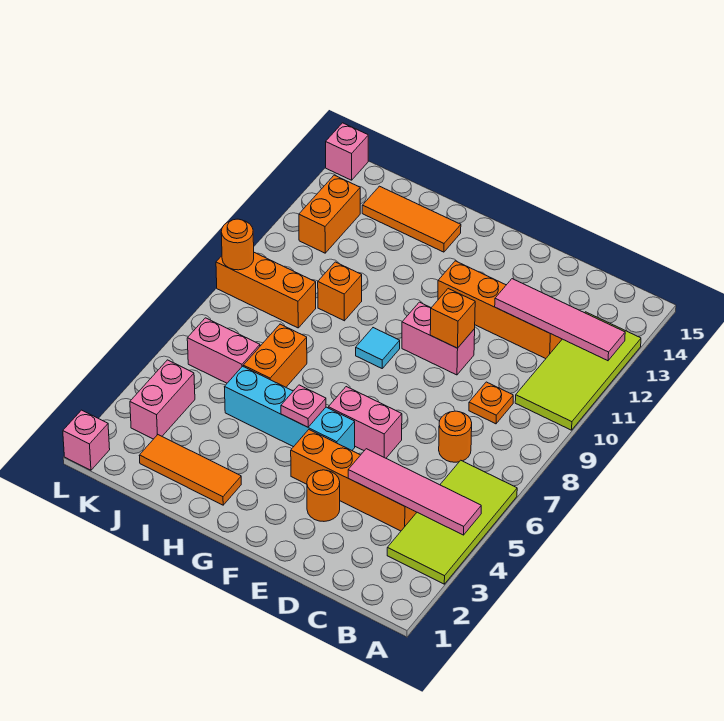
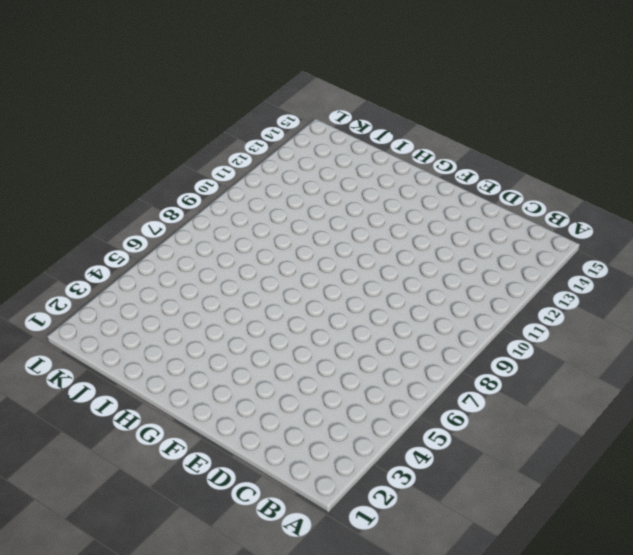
none -> lime tile A3:B6 level 1
none -> lime tile A10:B13 level 1
none -> orange brick C4:F4 level 1

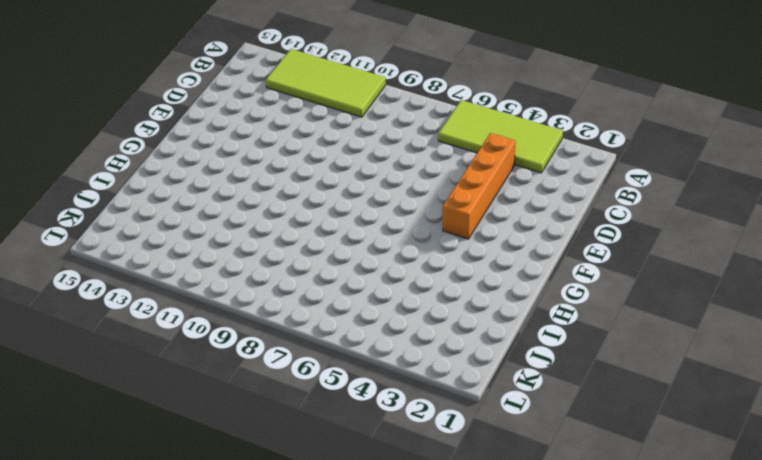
none -> orange round brick C7 level 1
none -> orange plate C9 level 1
none -> orange brick C12:F12 level 1

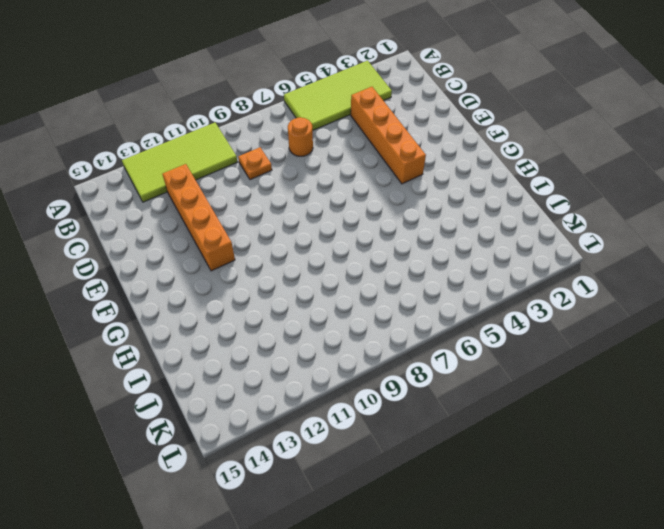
none -> orange round brick E3 level 1
none -> pink brick E6:F6 level 1
none -> pink brick E10:F10 level 1

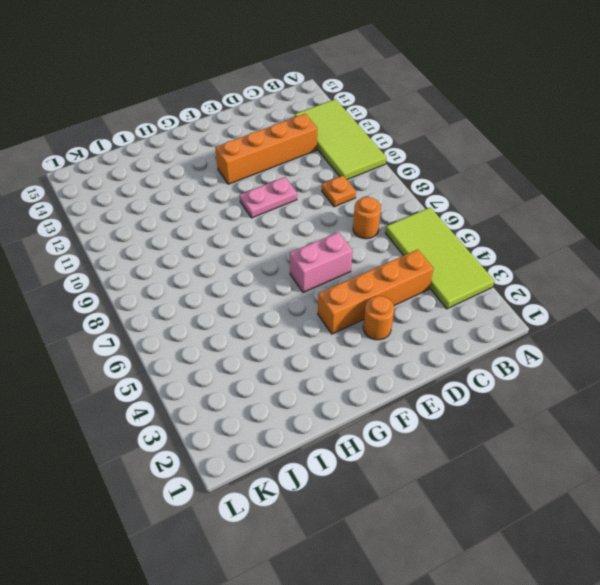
pink plate E10:F10 level 1 -> pink brick E10:F10 level 1
none -> cyan brick F5:I5 level 1
none -> cyan tile G9 level 1
none -> orange tile H2:J2 level 1

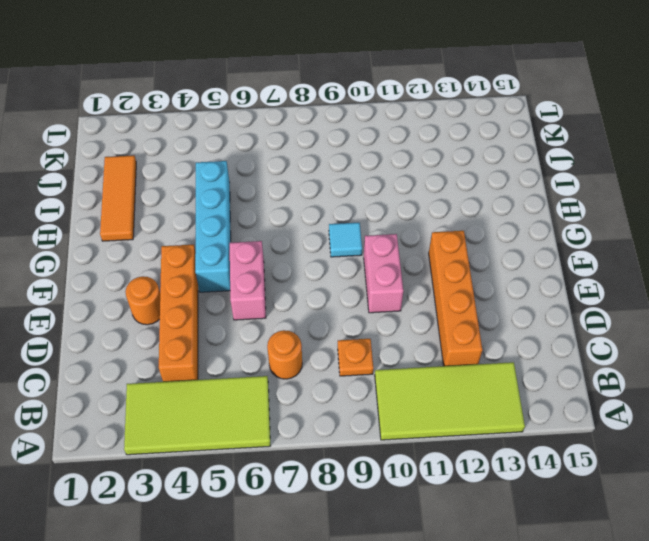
none -> orange tile H14:J14 level 1
none -> orange brick I6:I7 level 1
none -> orange brick I10 level 1

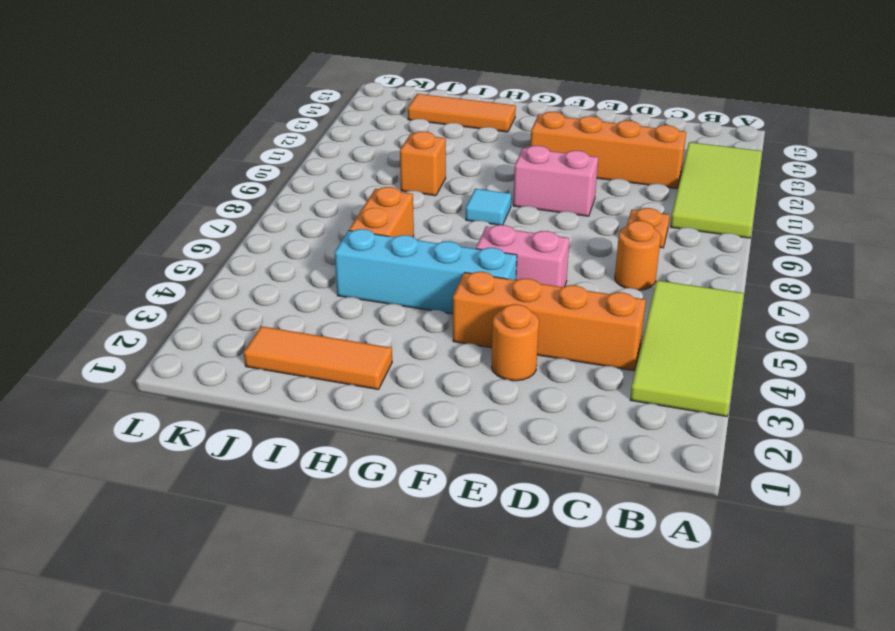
none -> pink brick J6:K6 level 1
none -> orange brick J9:L9 level 1
none -> pink brick K3:K4 level 1

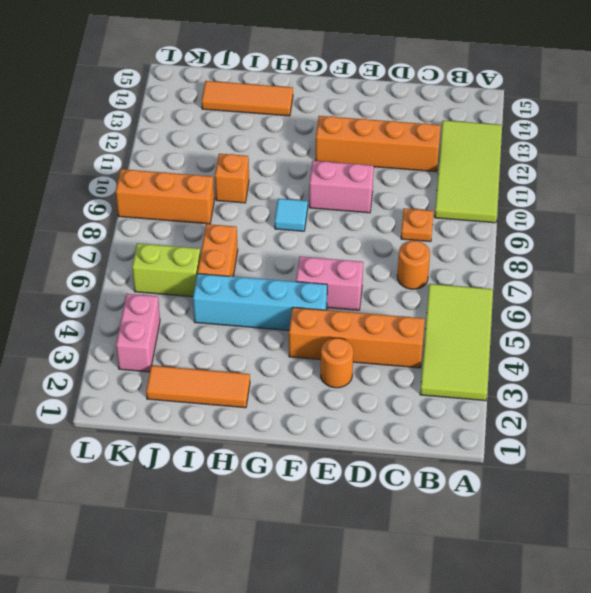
lime brick J6:K6 level 1 -> pink brick J6:K6 level 1
none -> orange brick K12:K13 level 1
none -> pink brick L1 level 1
none -> pink brick L15 level 1

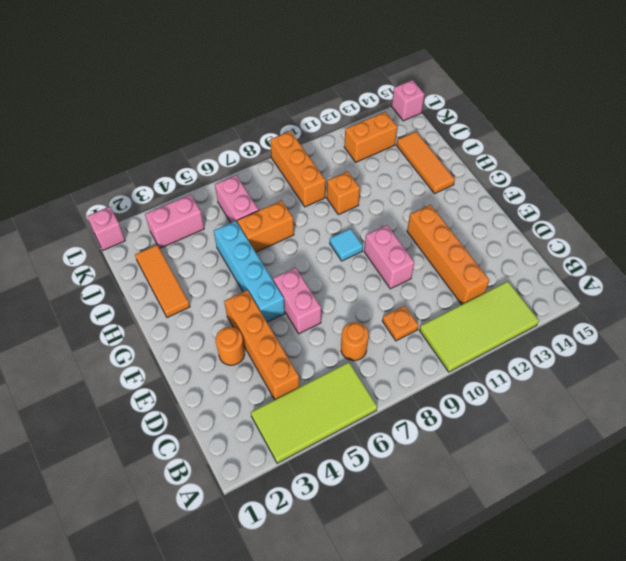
none -> pink tile A4:D4 level 2
none -> pink tile A12:D12 level 2
none -> orange brick E10 level 2

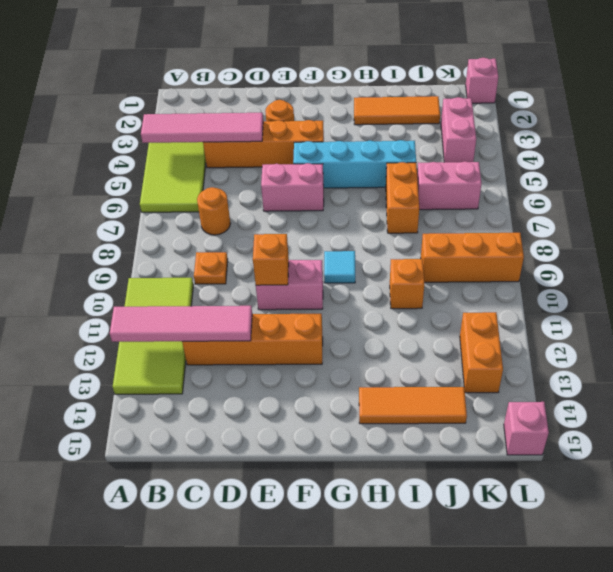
none -> pink plate G5 level 2
none -> orange round brick L9 level 2

